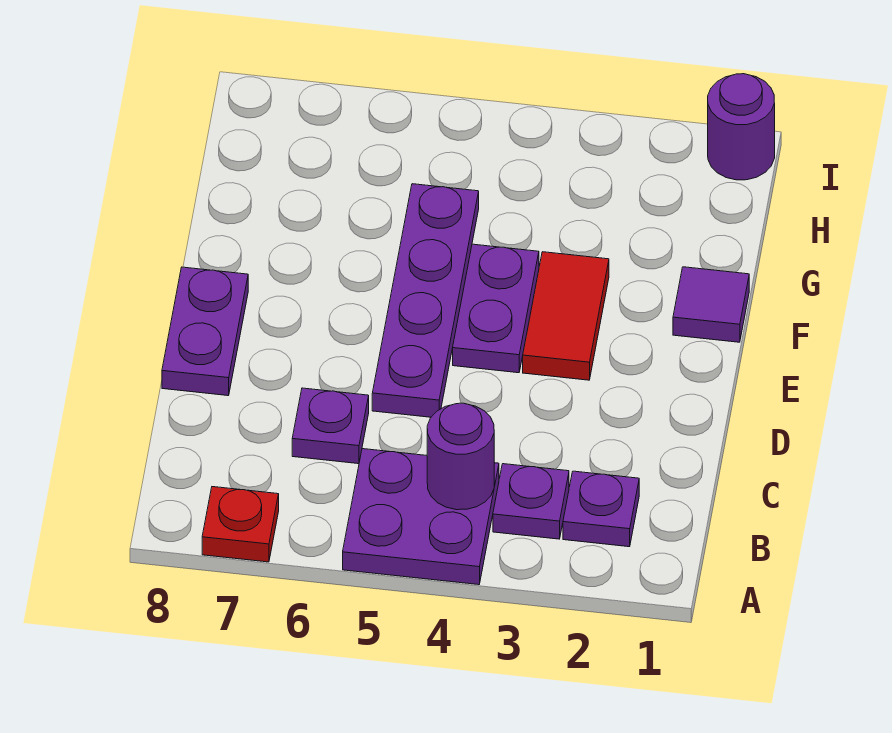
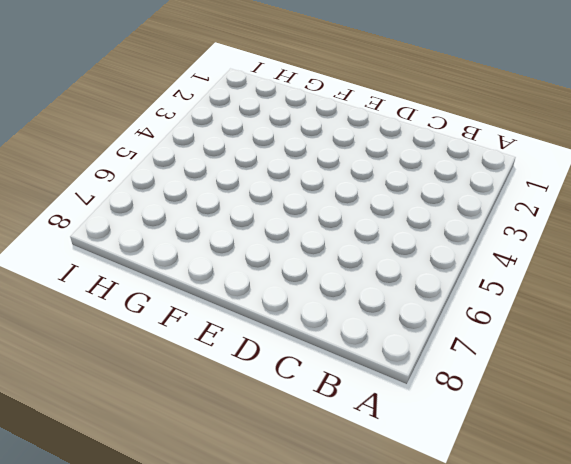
none -> purple plate A4:B5 level 1
none -> red plate A7 level 1
none -> purple plate B2 level 1

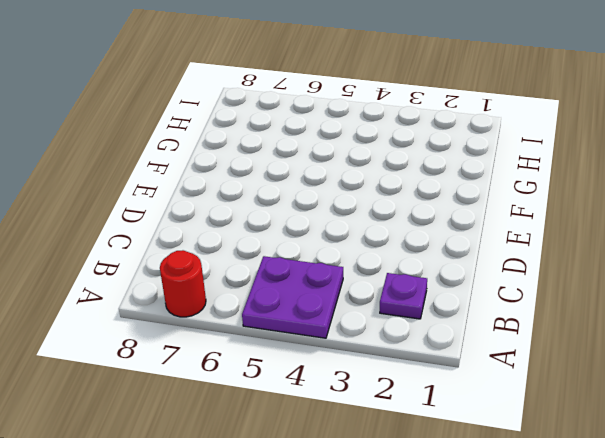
red round brick A7 level 1 -> red plate A7 level 1
none -> purple plate B3 level 1
none -> purple plate C6 level 1
none -> purple plate D5:G5 level 1

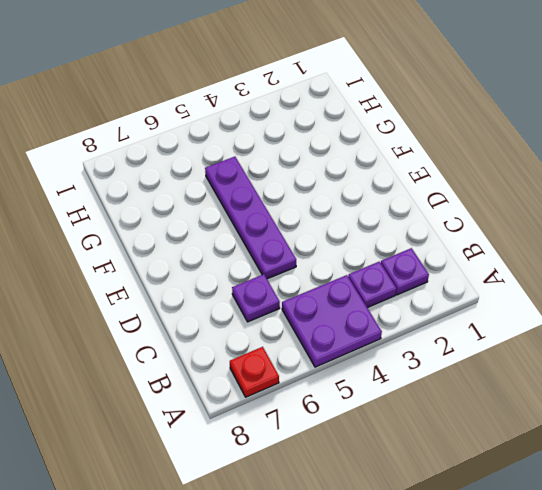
none -> purple plate D8:E8 level 1
none -> red tile E3:F3 level 1
none -> purple plate E4:F4 level 1

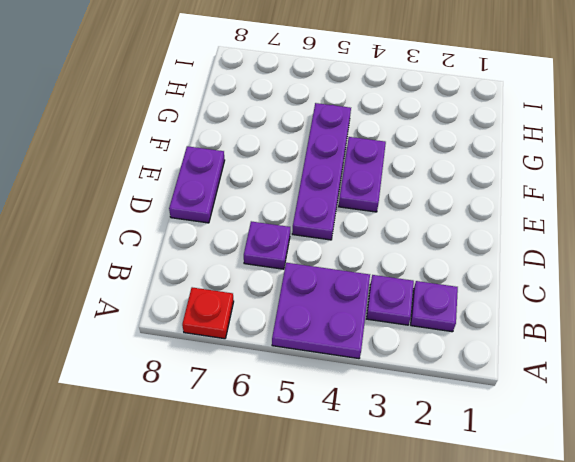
none -> red tile E3:F3 level 1
none -> purple tile F1 level 1
none -> purple round brick I1 level 1

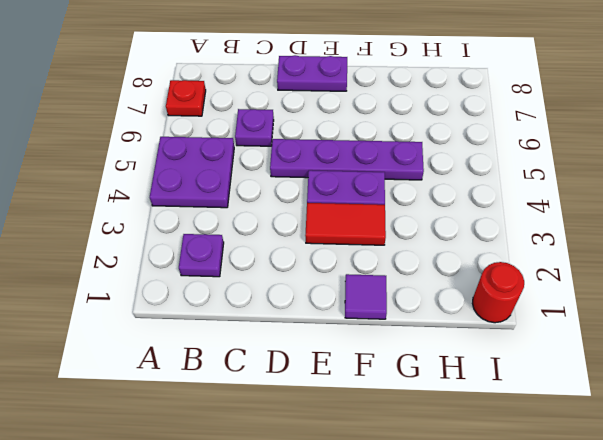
red round brick I1 level 1 -> purple round brick I1 level 1
none -> purple plate B3 level 1
none -> purple round brick B4 level 2

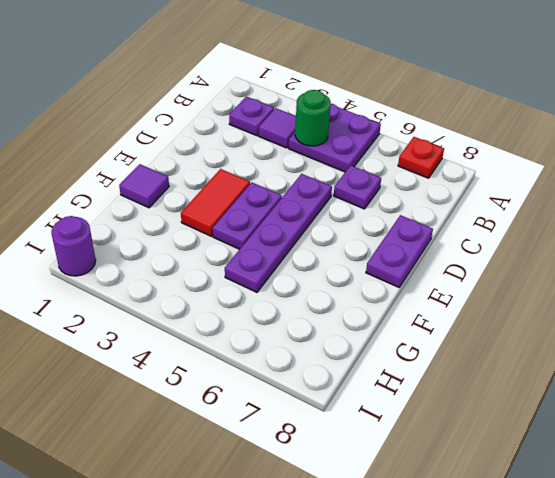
purple tile B3 level 1 -> purple plate B3 level 1
green round brick B4 level 2 -> purple round brick B4 level 2

